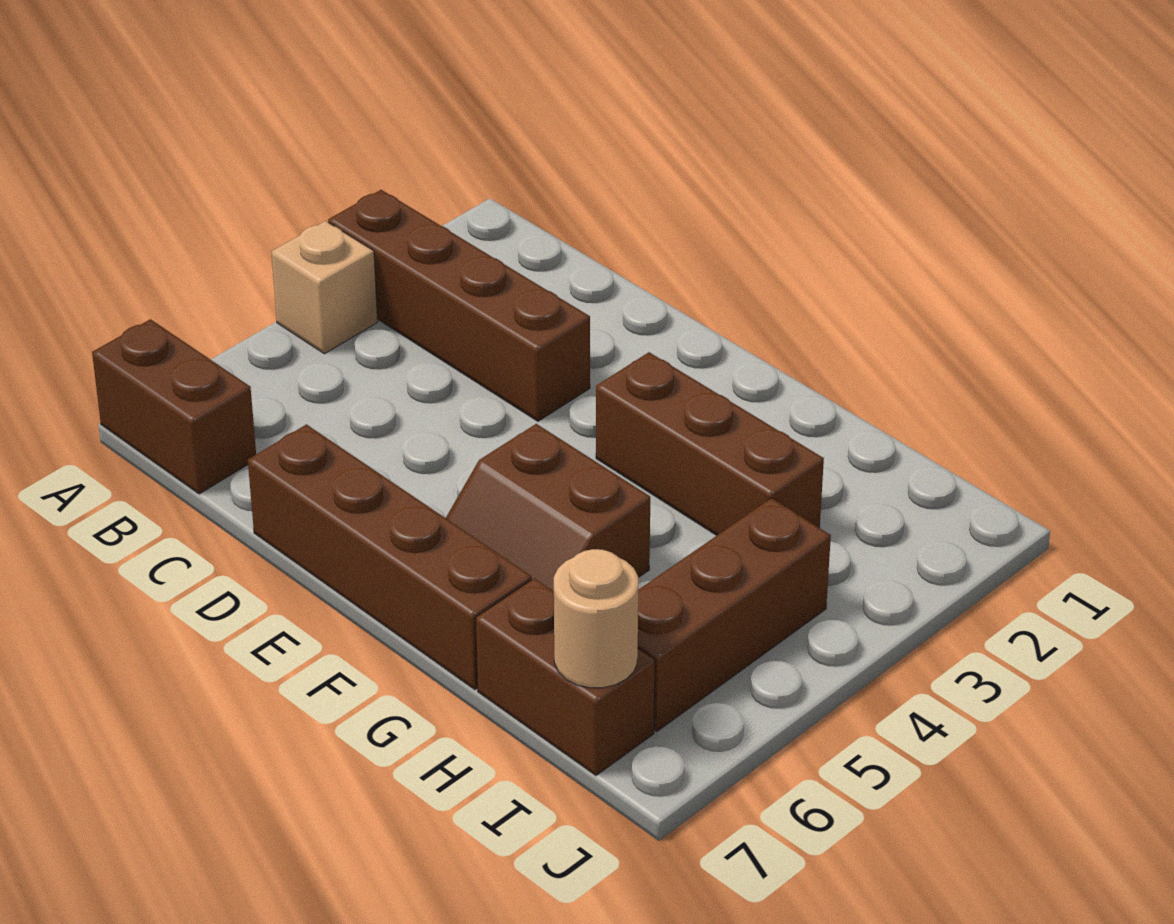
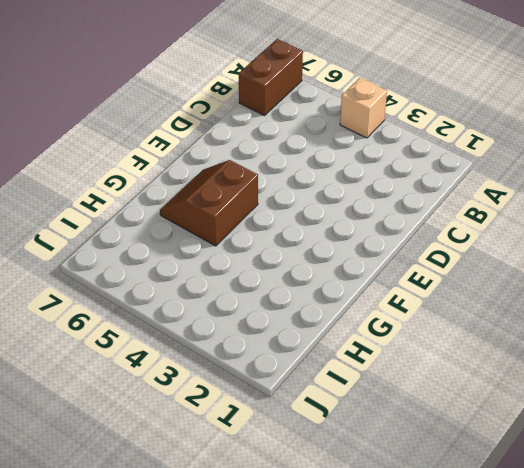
none -> brown brick A3:D3 level 1
none -> brown brick D7:G7 level 1

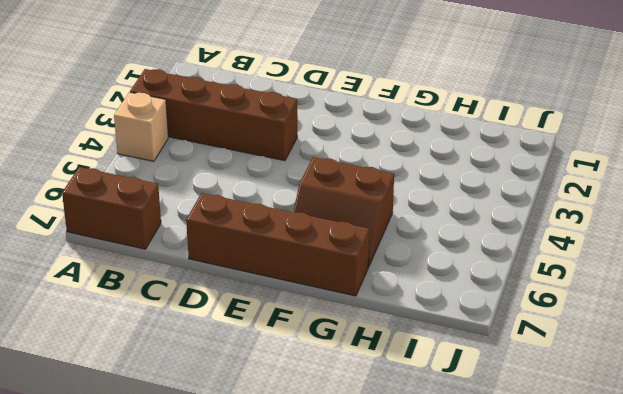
none -> brown brick F3:H3 level 1
none -> brown brick H7:I7 level 1

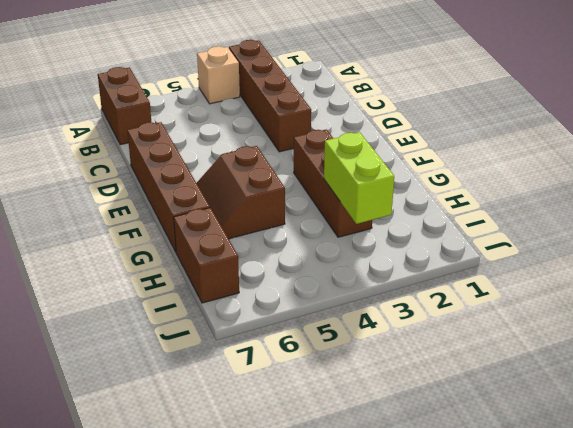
lime brick H3:I3 level 2 -> none
none -> brown brick I4:I6 level 1
none -> tan round brick I7 level 2

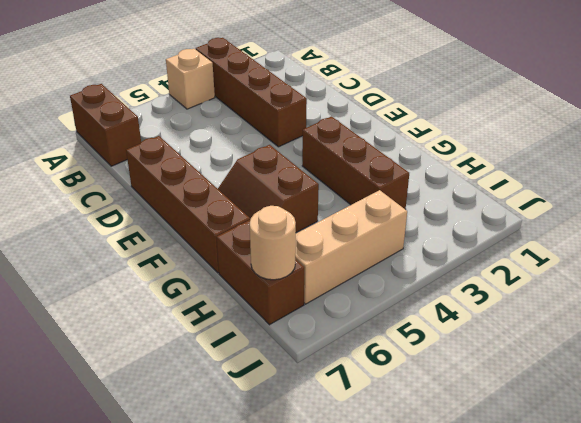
tan brick I4:I6 level 1 -> brown brick I4:I6 level 1

